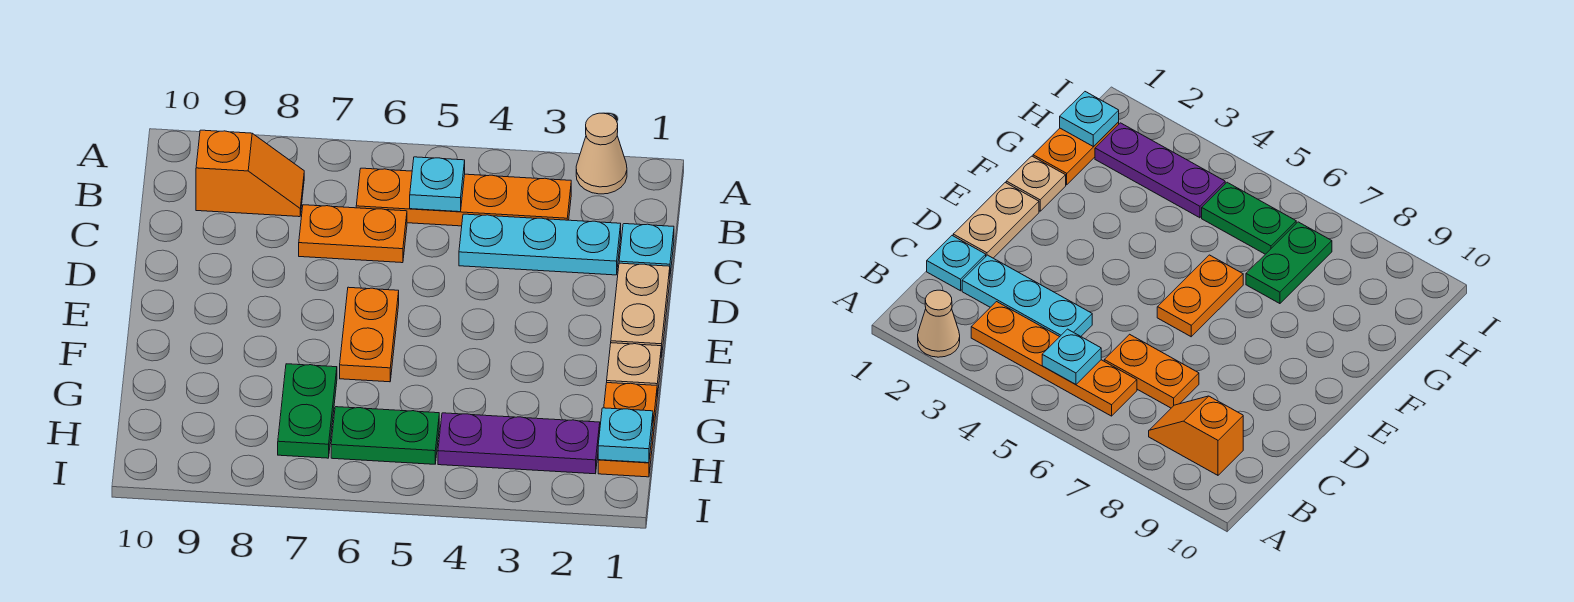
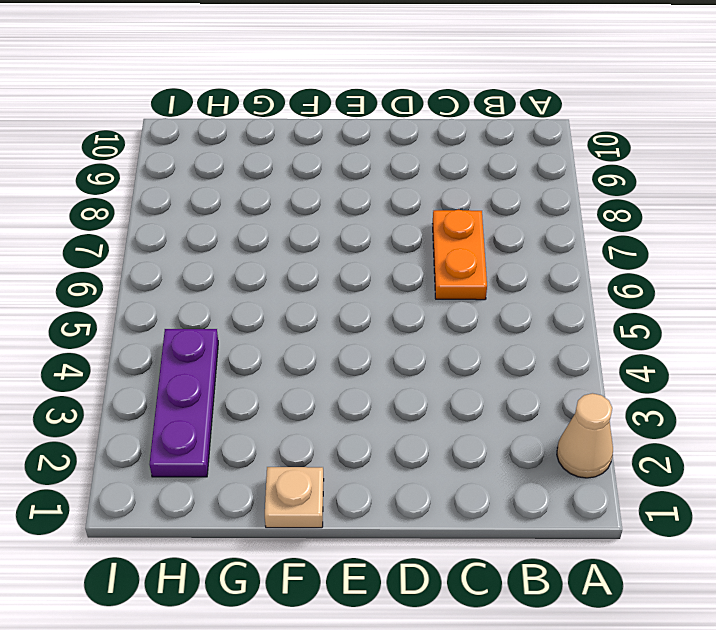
none -> orange plate B3:B6 level 1
none -> orange slope B8:B9 level 1 top 9
none -> cyan plate C1 level 1

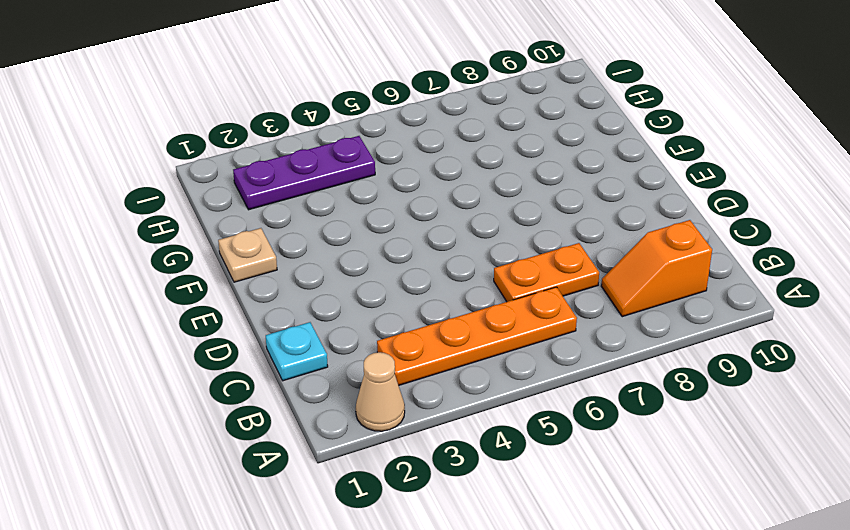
none -> cyan plate C2:C4 level 1
none -> tan plate D1:E1 level 1
none -> orange plate E6:F6 level 1

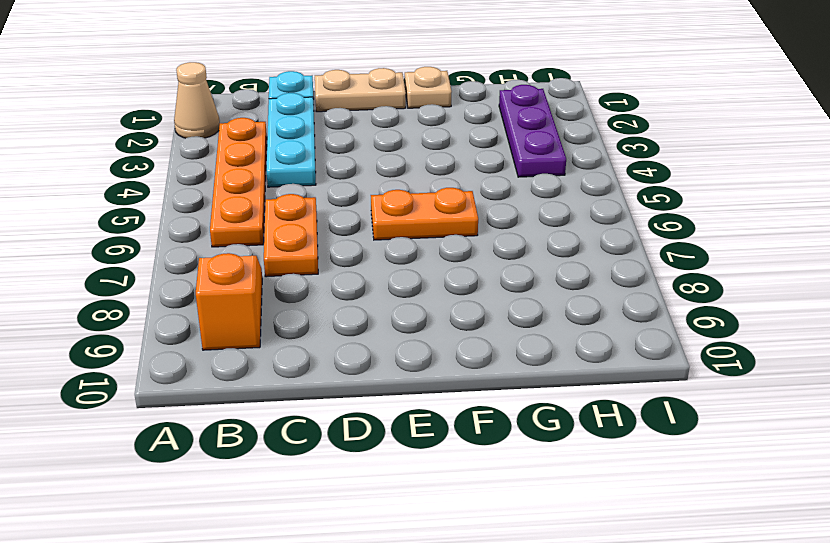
none -> orange plate G1:H1 level 1
none -> green plate G7:H7 level 1
none -> green plate H5:H6 level 1

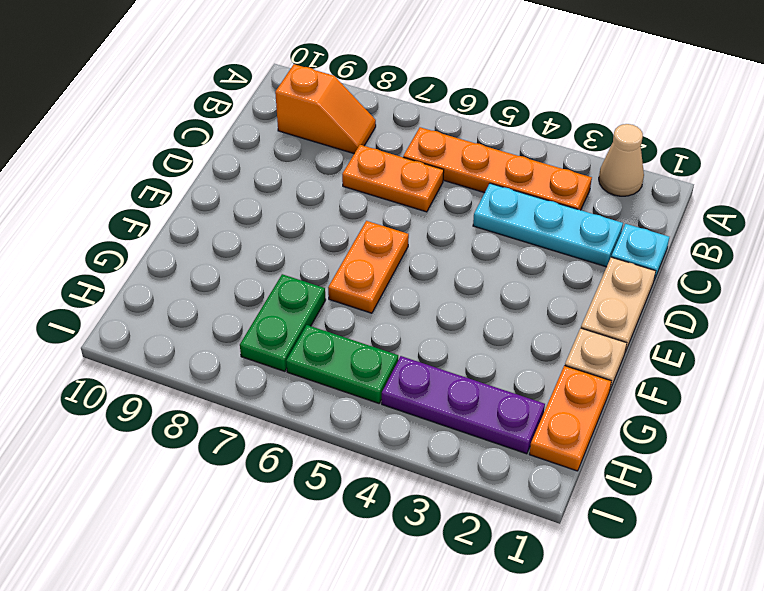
none -> cyan plate B5 level 2
none -> cyan plate H1 level 2

